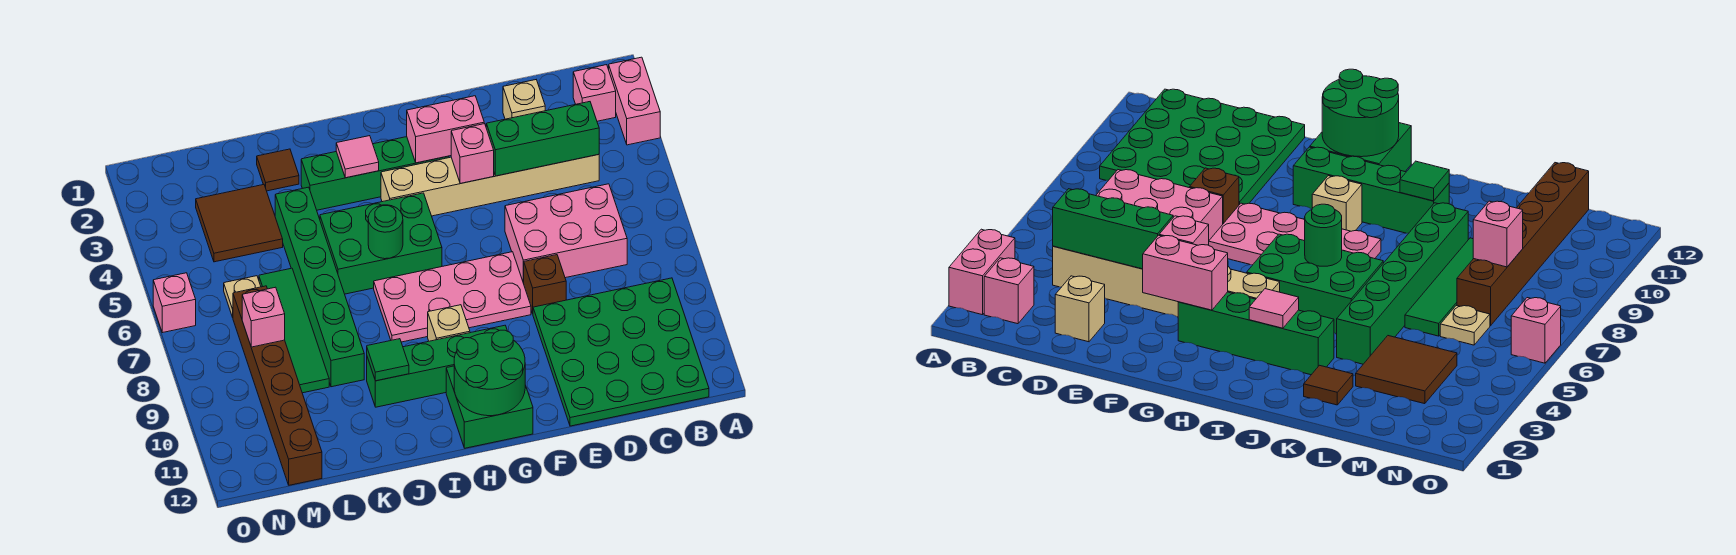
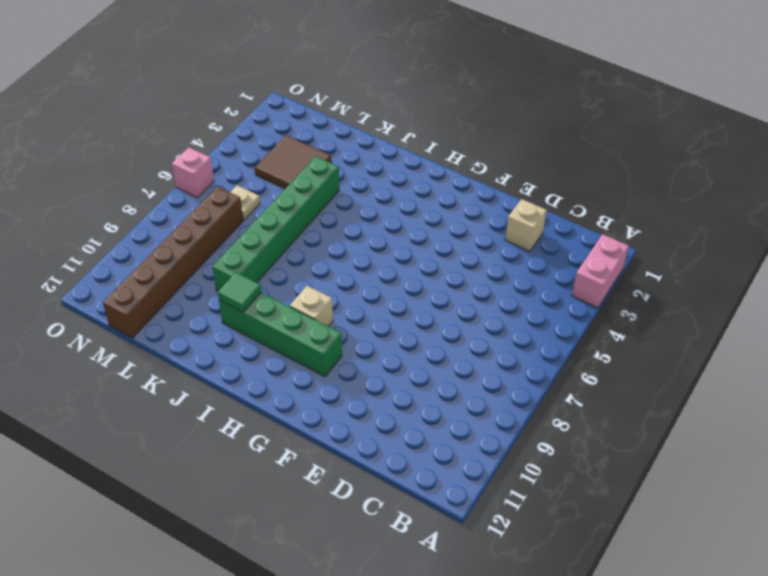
none -> pink brick B2 level 1
none -> green plate B9:E12 level 1
none -> tan brick C4:H4 level 1

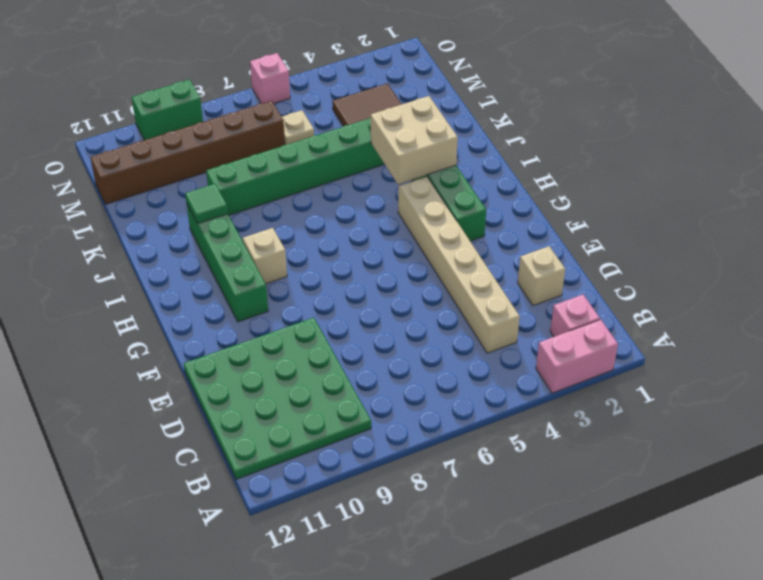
tan brick I3:J4 level 2 -> pink tile I3 level 2
green brick O9:O10 level 1 -> none
none -> pink brick C6:E7 level 1
none -> brown brick E8 level 1
none -> pink plate F7:I8 level 1

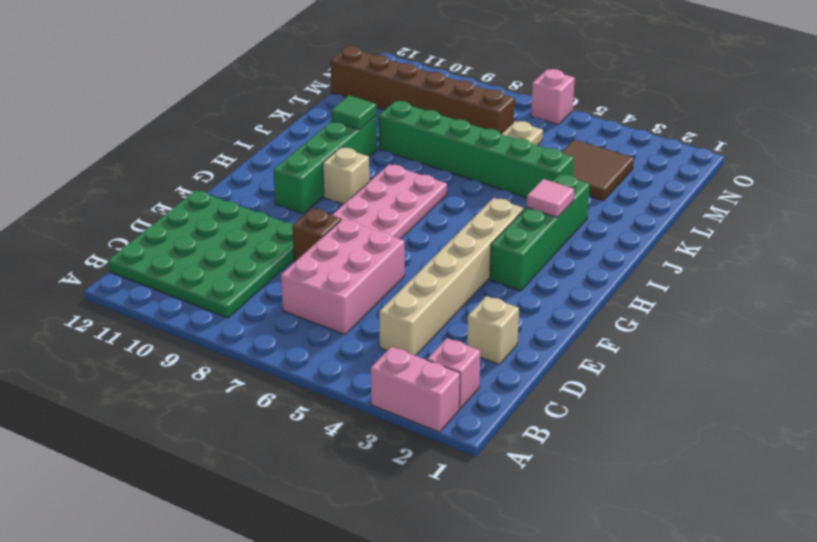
none -> green brick G11:H12 level 1
none -> green brick H5:J6 level 1
none -> brown tile K2 level 1

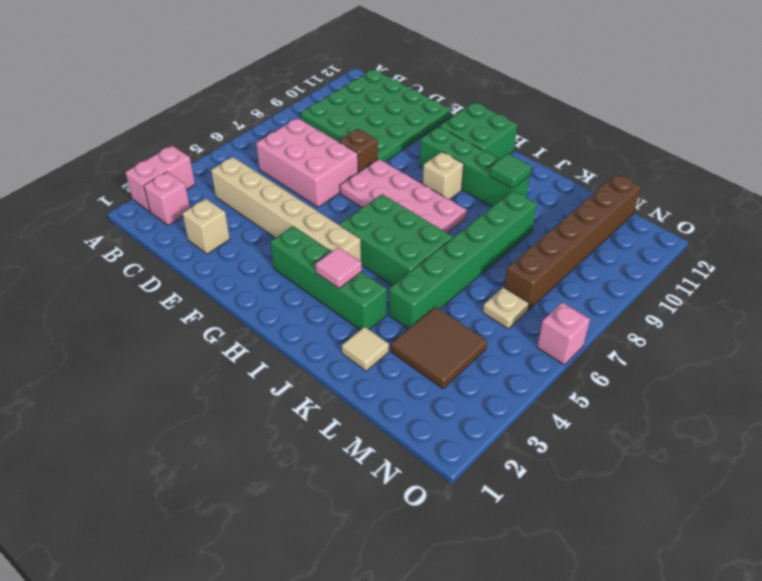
tan tile K2 level 1 -> brown tile K2 level 1
none -> green tile L6:L9 level 1
none -> green brick C4:E4 level 2
none -> pink brick F3:G3 level 2

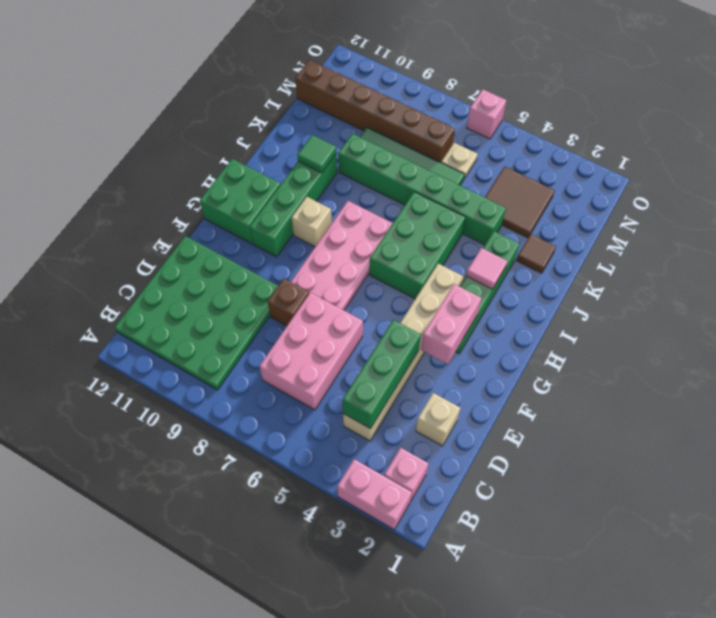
none -> pink brick F4 level 2
none -> green round brick G11:H12 level 2
none -> green round brick I6 level 2

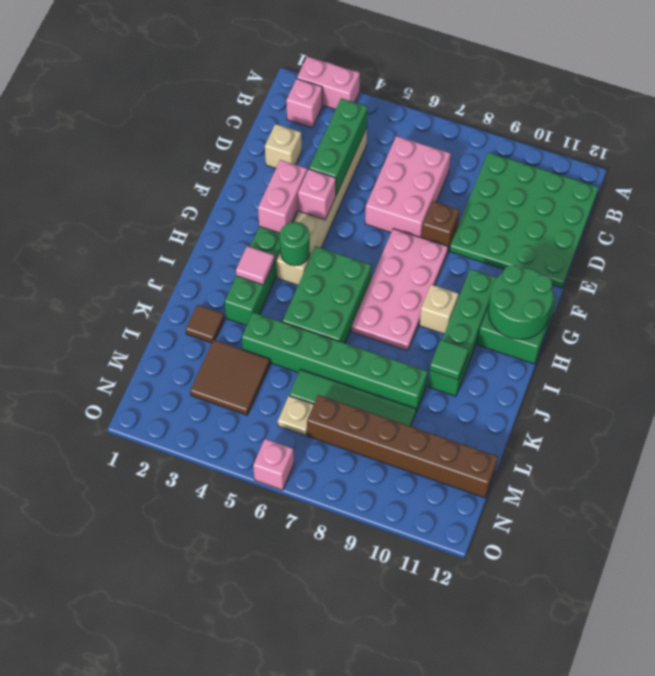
green round brick H4 level 2 -> green round brick I6 level 2
none -> pink brick M8 level 2

